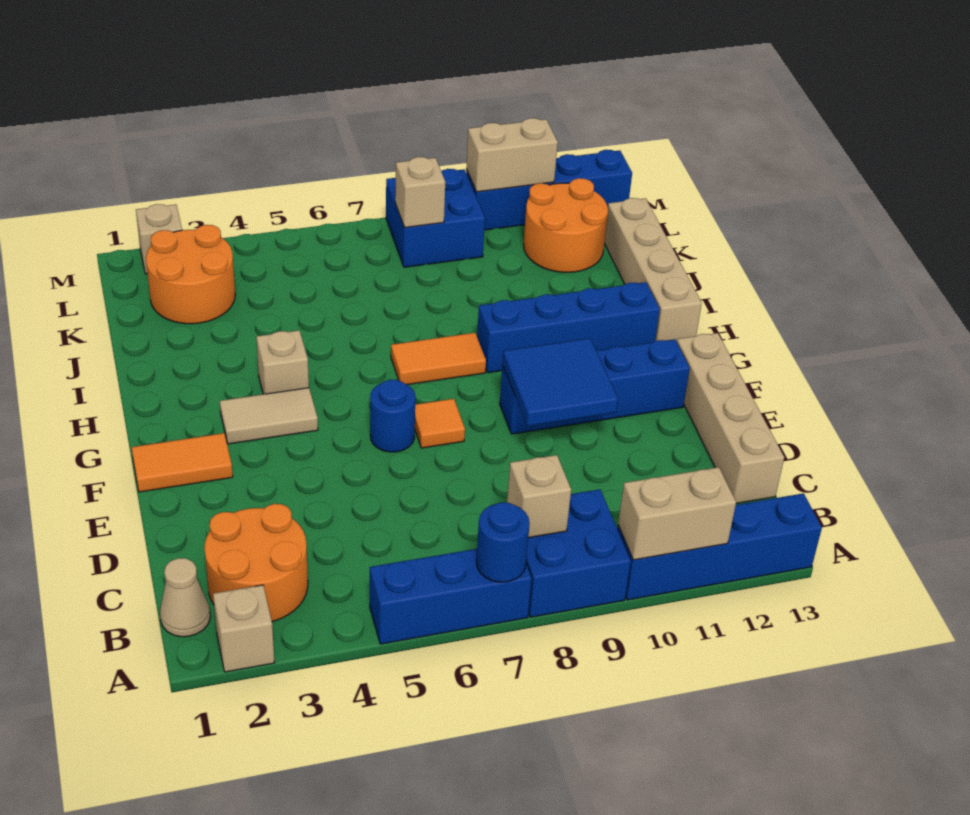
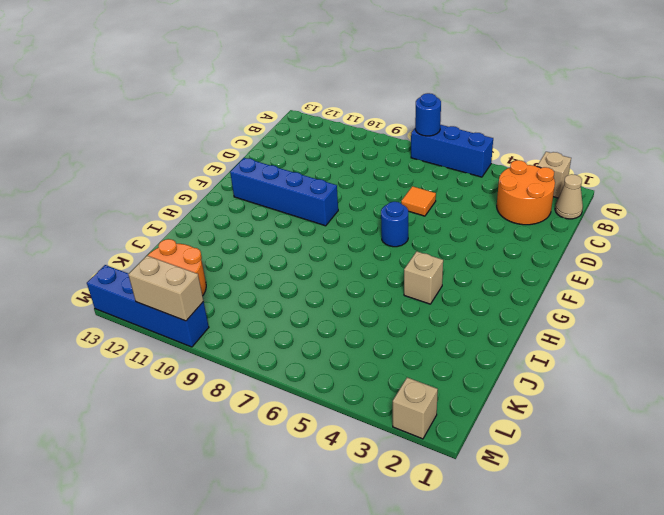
orange tile D6 level 1 -> orange tile F7 level 1
none -> blue brick A8:B9 level 1
none -> blue brick A10:A13 level 1
none -> tan brick C13:F13 level 1

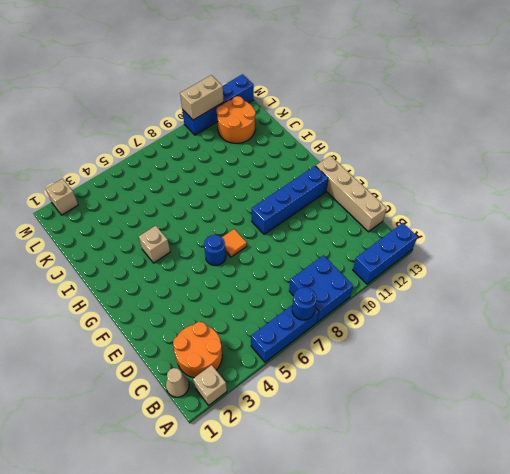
blue brick A11:A13 level 1 -> blue brick A10:A13 level 1
none -> orange tile F1:F2 level 1
none -> tan tile G3:G4 level 1
none -> orange tile H7:H8 level 1

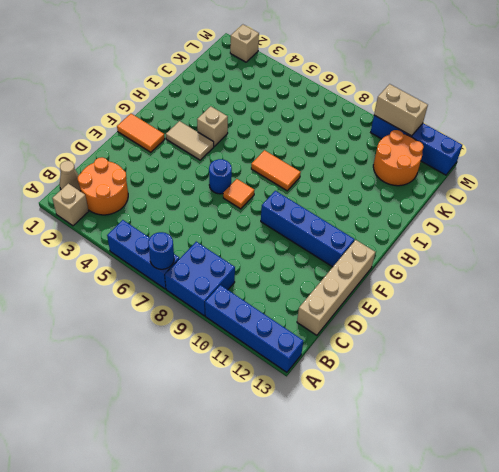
none -> blue brick H9:H12 level 1
none -> tan brick H13:K13 level 1
none -> orange round brick K2:L3 level 1

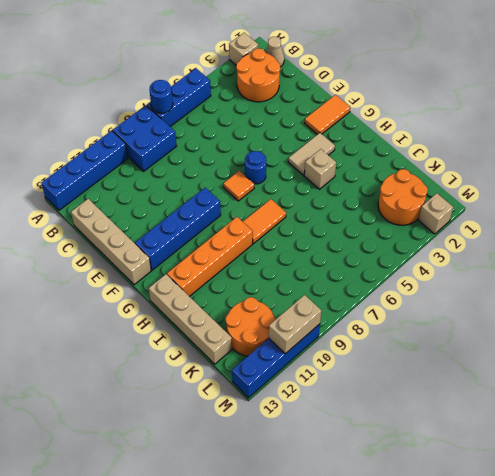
orange brick H9:H12 level 1 -> blue brick H9:H12 level 1
none -> blue brick L8:M9 level 1
none -> tan brick A10:A11 level 2
none -> tan brick B8 level 2

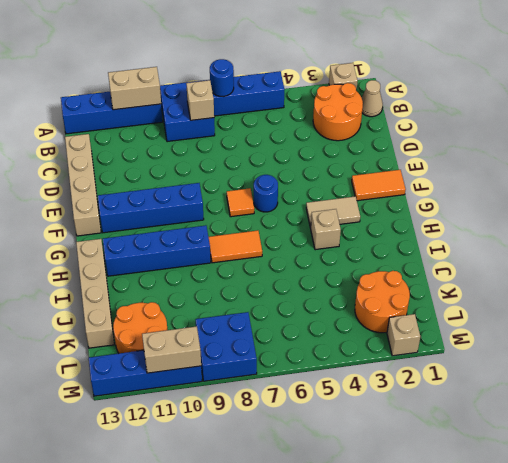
none -> blue tile E9:F10 level 2
none -> tan brick L8 level 2

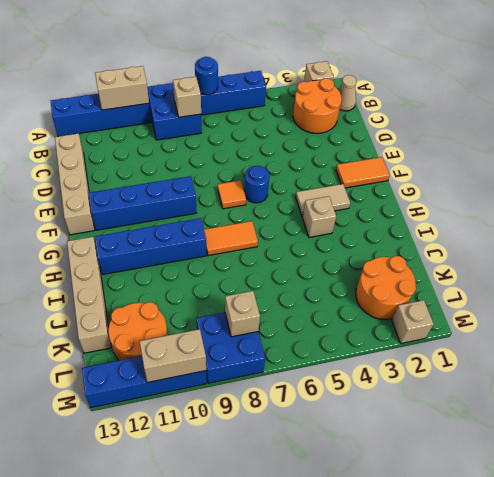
none -> blue tile E9:F10 level 2

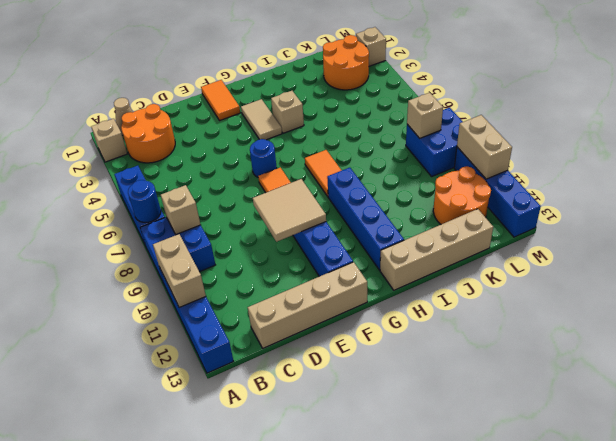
tan tile E9:F10 level 2 -> blue tile E9:F10 level 2

